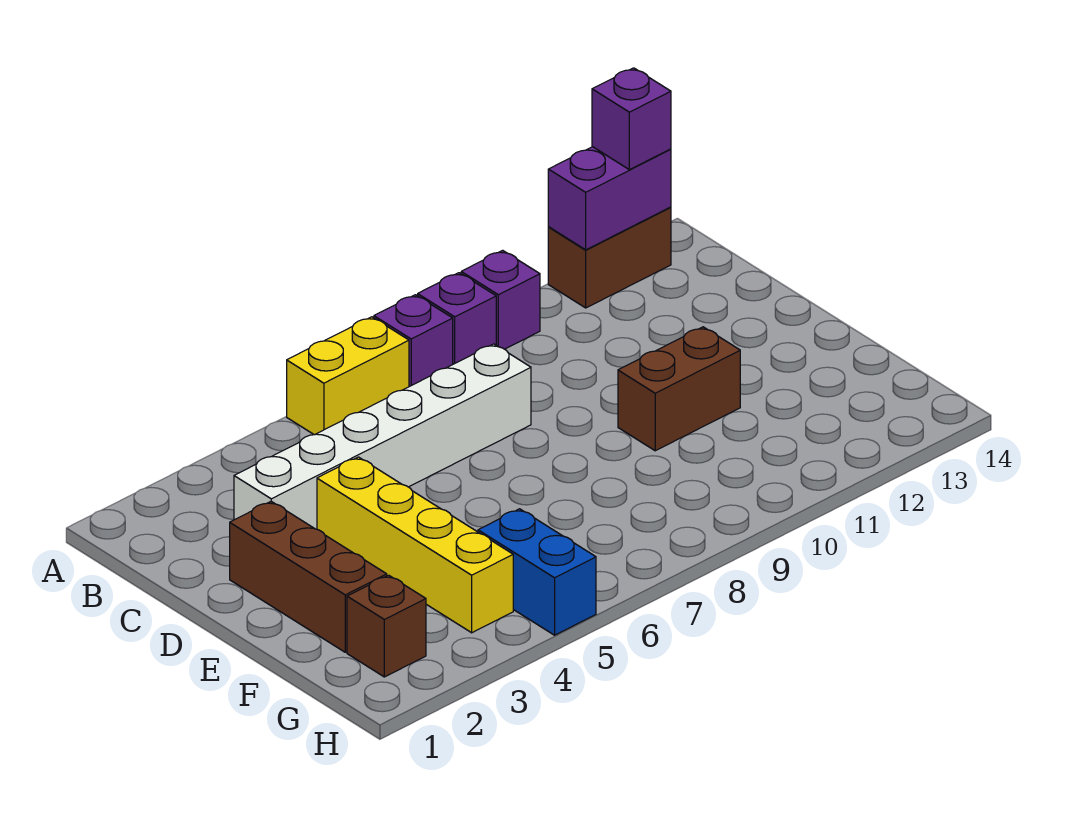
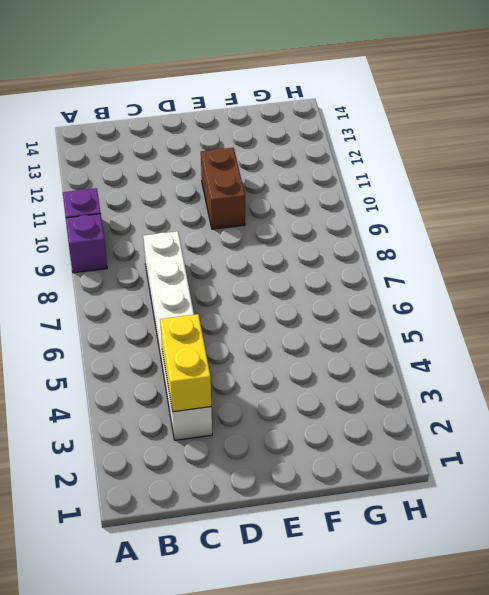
yellow brick C3:C4 level 2 -> yellow brick A6:A7 level 1
none -> purple brick A8 level 1
none -> brown brick A12:A13 level 1
none -> brown brick D2:F2 level 1

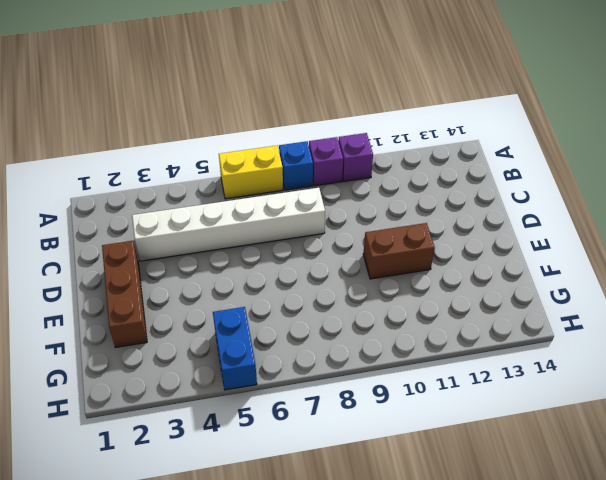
blue brick A8 level 1 -> purple brick A8 level 1
none -> brown brick A12:A13 level 1
none -> yellow brick D4:G4 level 1
none -> brown brick G2 level 1

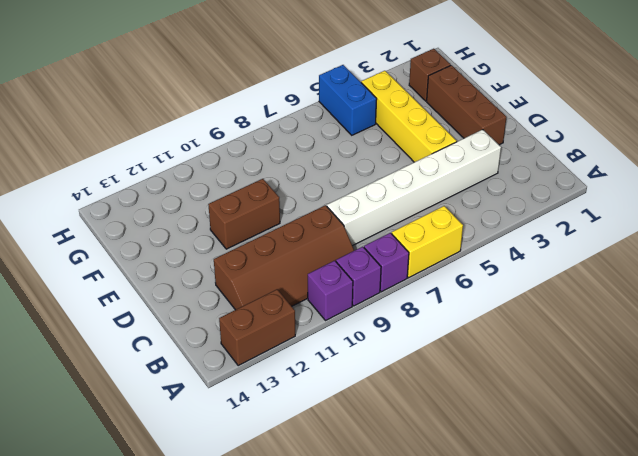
brown slope B9:C12 level 1 top C -> none
none -> purple brick A12:A13 level 2
none -> purple brick A13 level 3

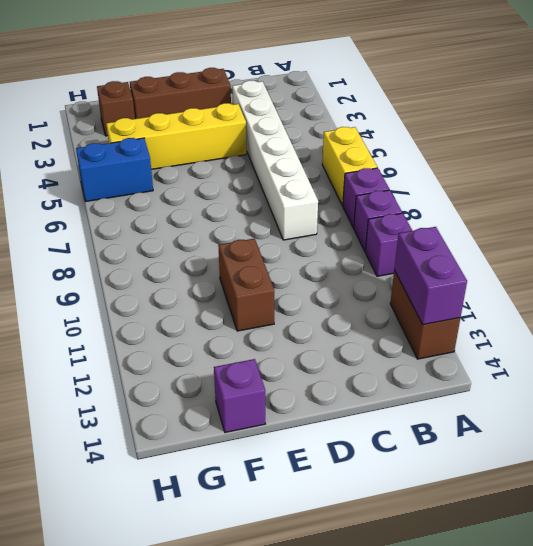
purple brick F14 level 1 -> purple brick A13 level 3

